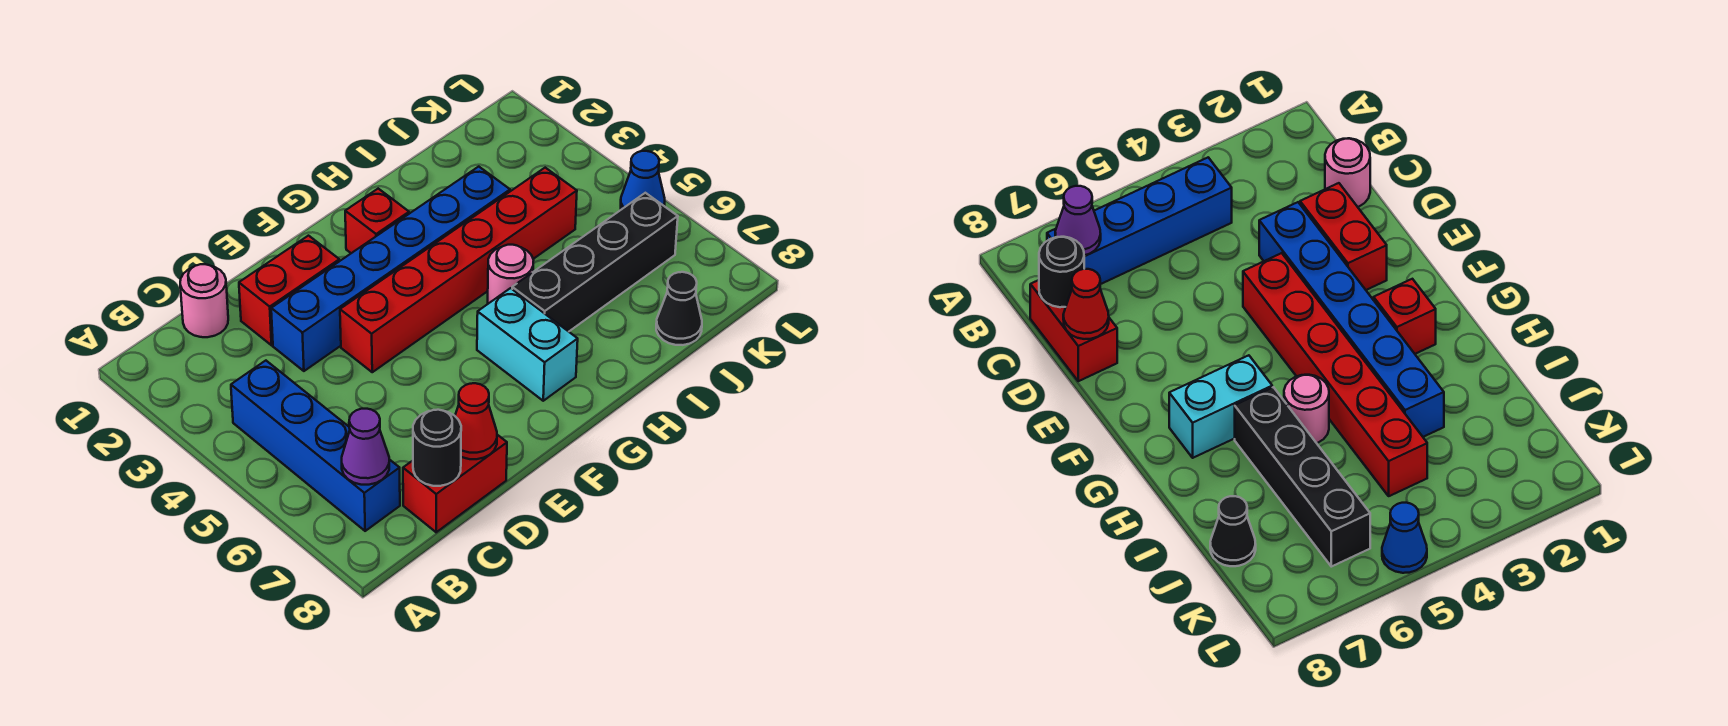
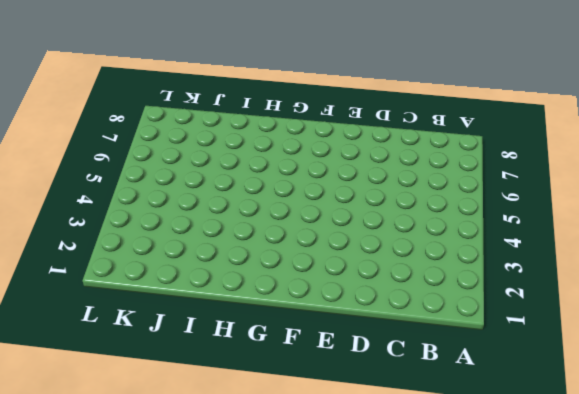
none -> blue brick B4:B7 level 1
none -> pink round brick C1 level 1
none -> red brick C8:D8 level 1

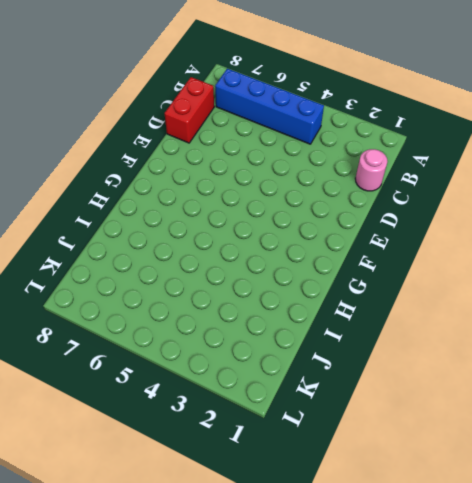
none -> red brick D2:E2 level 1
none -> blue brick D3:I3 level 1
none -> red brick E4:J4 level 1

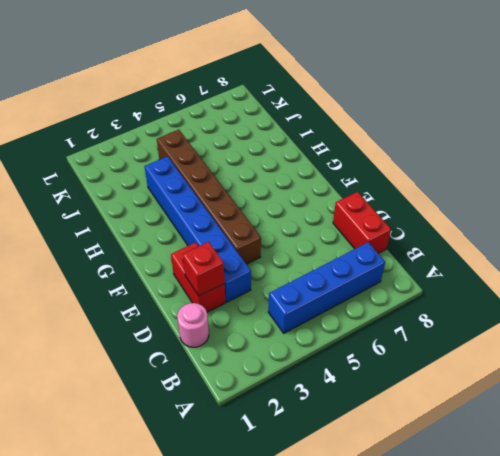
red brick D2 level 2 -> red brick G2 level 1
brown brick E4:J4 level 1 -> red brick E4:J4 level 1
none -> cyan brick G6:G7 level 1
none -> pink round brick H5 level 1
none -> black brick H6:K6 level 1

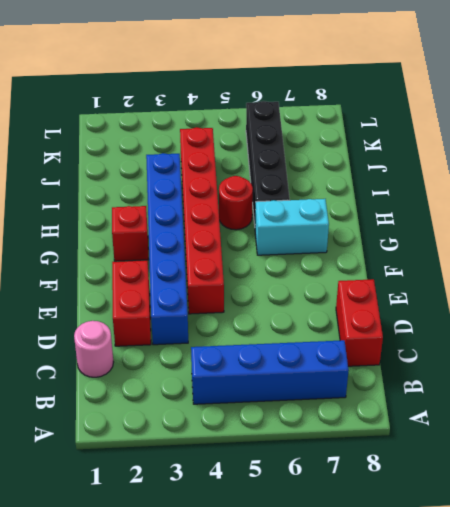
red round brick H5 level 1 -> pink round brick H5 level 1
none -> black cone J8 level 1
none -> blue cone L5 level 1
none -> purple cone B7 level 2

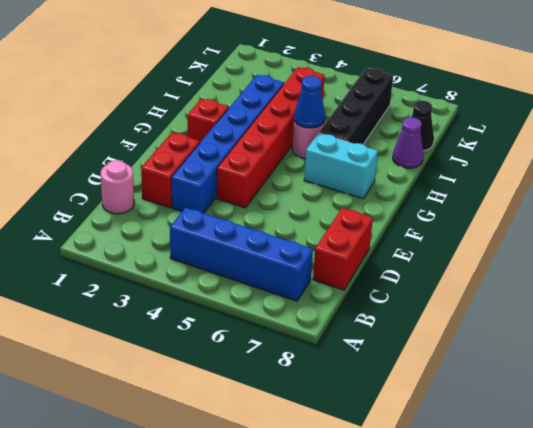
blue cone H5 level 2 -> blue cone L5 level 1
purple cone I8 level 1 -> purple cone B7 level 2
none -> black round brick C8 level 2
none -> red cone D8 level 2

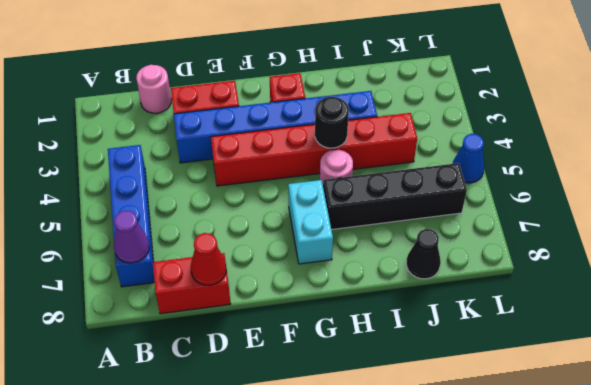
black round brick H4 level 2 -> black round brick C8 level 2

